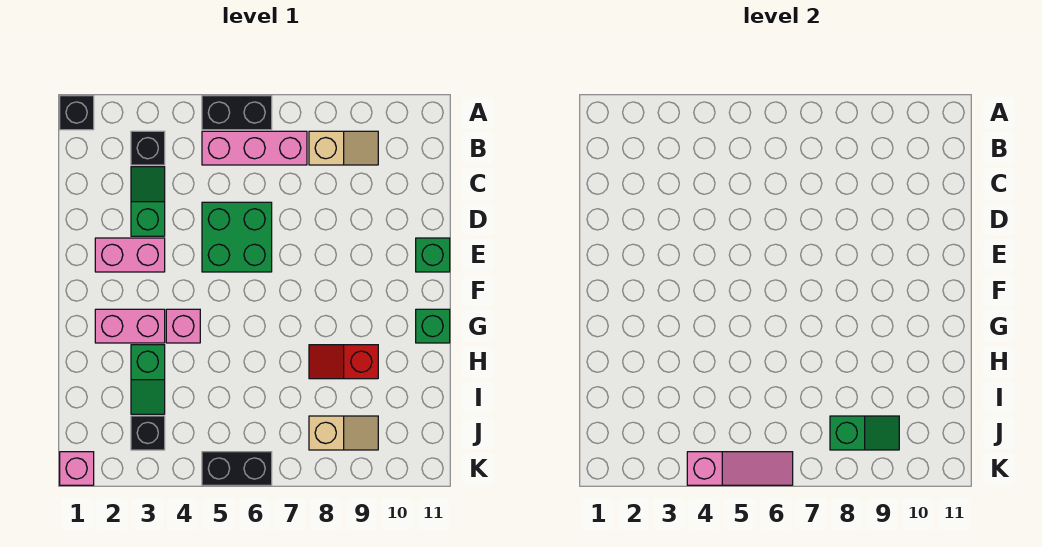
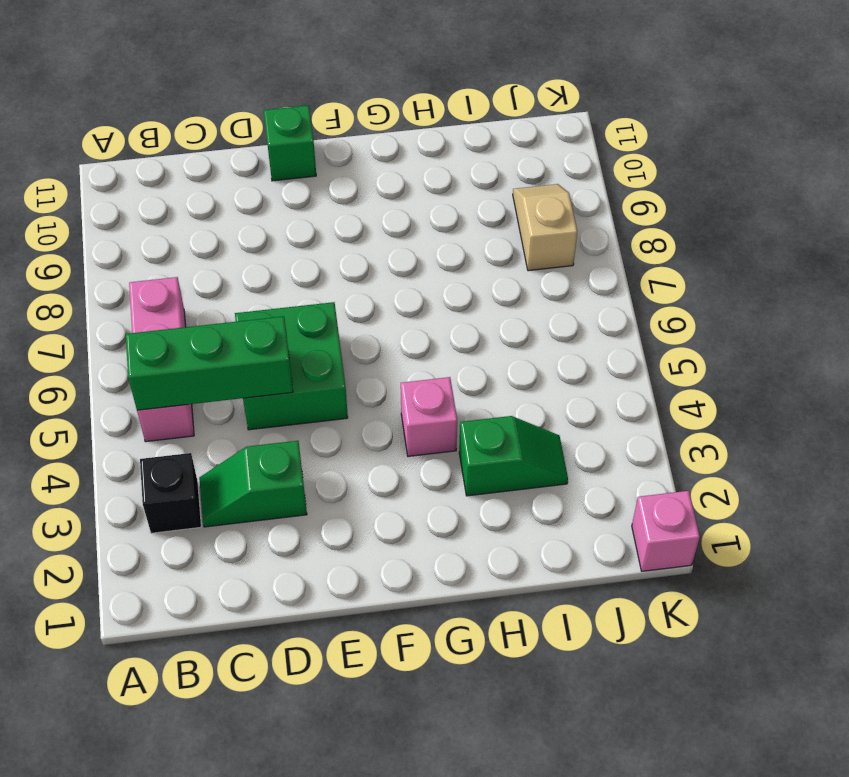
green brick B5:D5 level 2 -> none
none -> black brick A1 level 1
none -> black brick A5:A6 level 1
none -> tan slope B8:B9 level 1 top 8

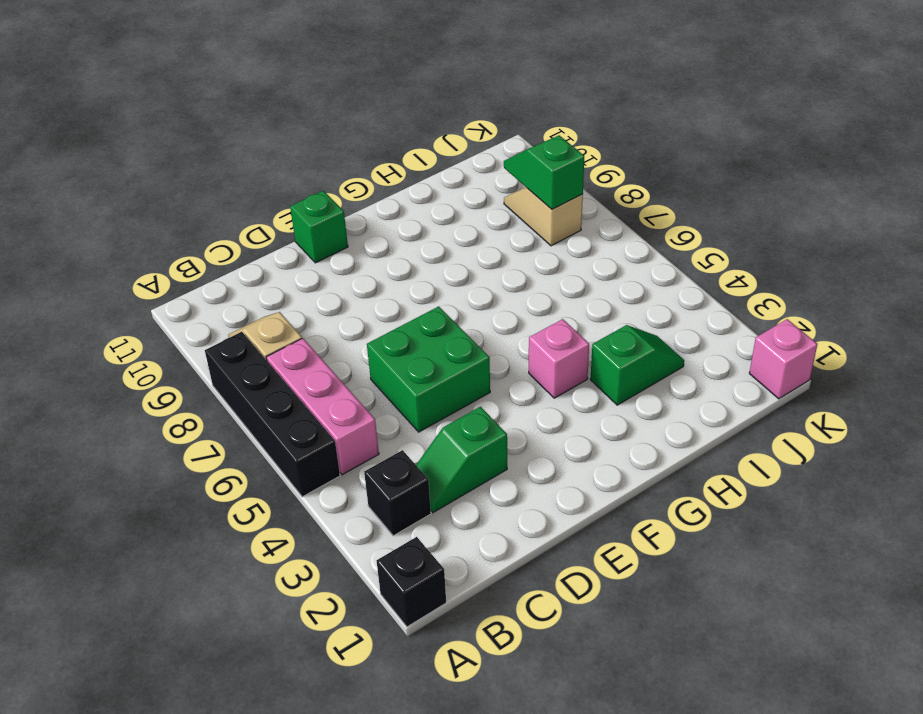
black brick A5:A8 level 1 -> black brick A5:A6 level 1
none -> pink brick E2:E3 level 1
none -> pink brick G2:G3 level 1
none -> green brick G11 level 1

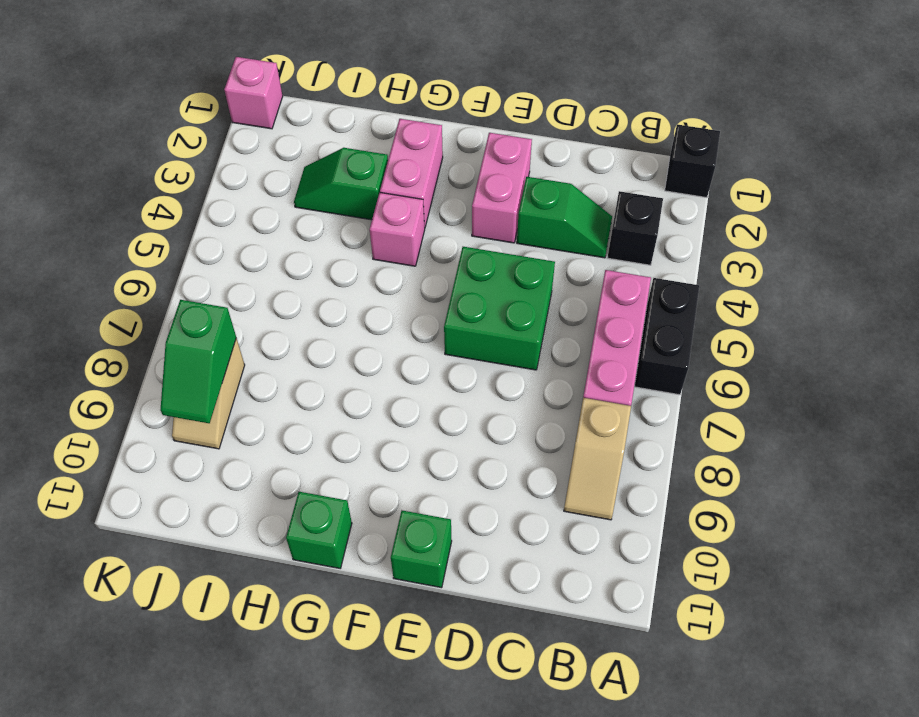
none -> red slope H8:H9 level 1 top 9
none -> black brick J3 level 1
none -> black brick K5:K6 level 1

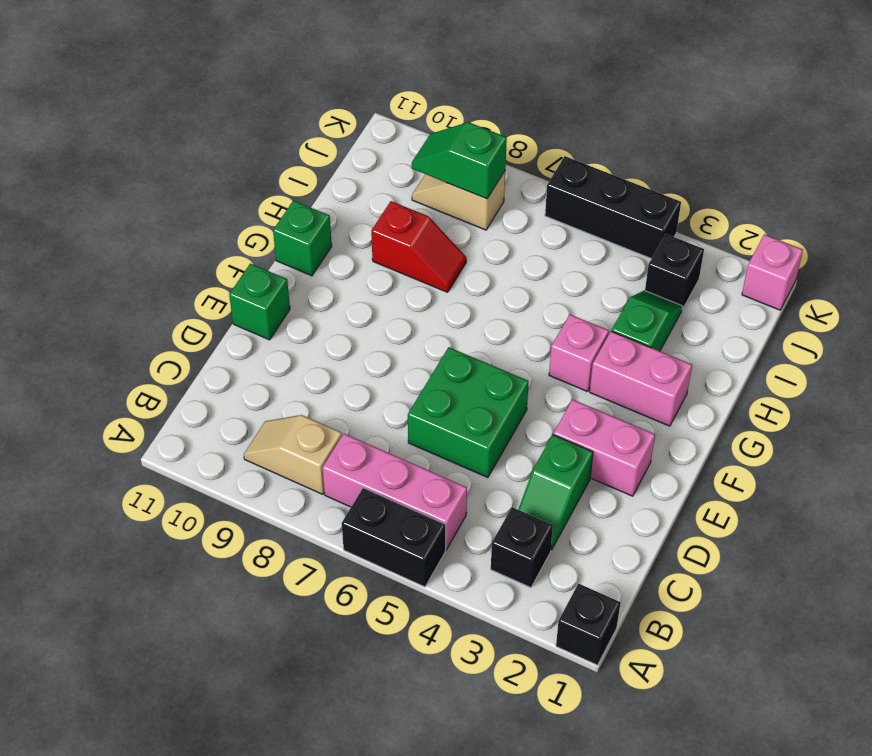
black brick K4:K6 level 1 -> black brick K5:K6 level 1
none -> pink slope K4:K6 level 2 top 4

